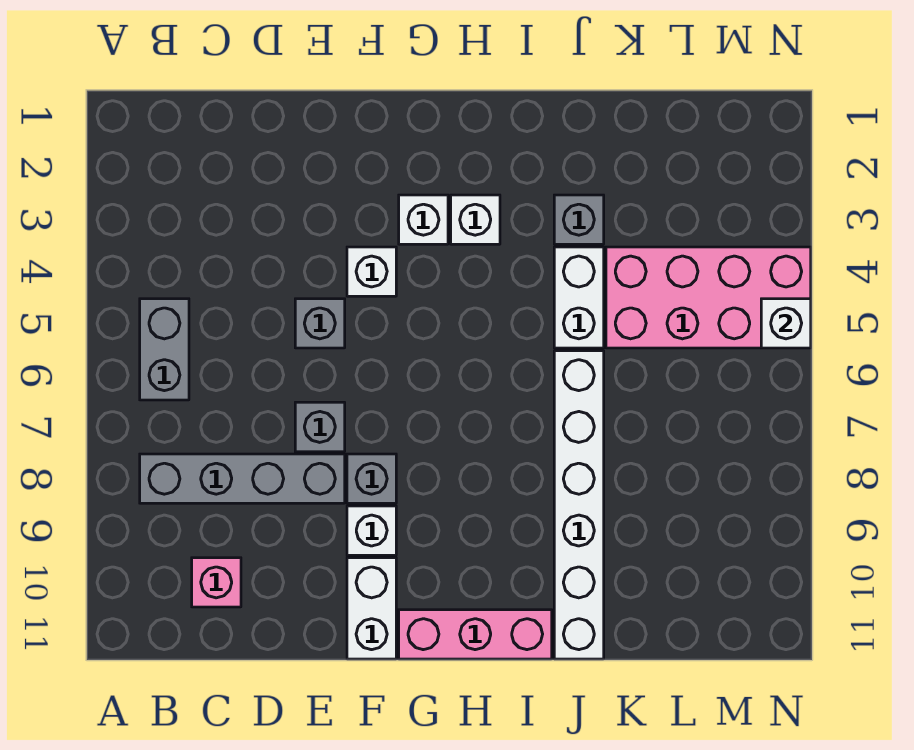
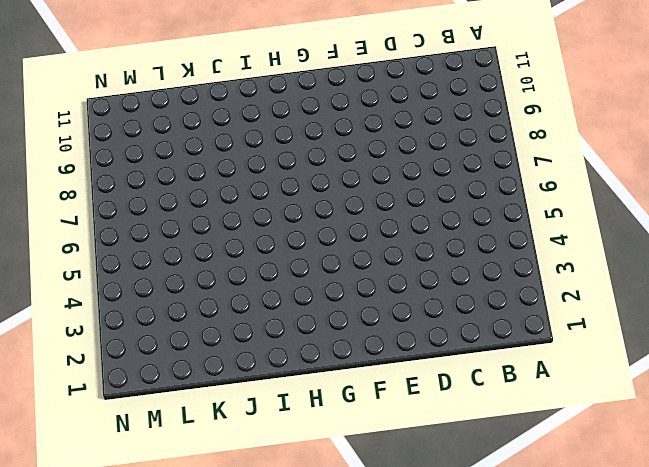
none -> grey brick B5:B6 level 1
none -> grey brick B8:E8 level 1
none -> pink brick C10 level 1

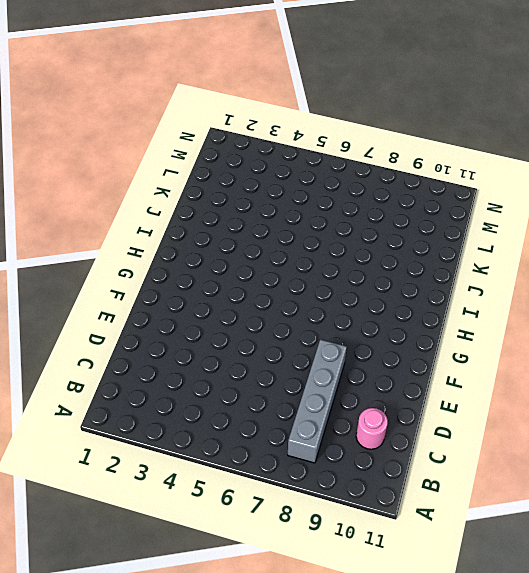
pink round brick C10 level 1 -> pink brick C10 level 1
none -> grey brick B5:B6 level 1
none -> grey brick E5 level 1
none -> grey brick E7 level 1

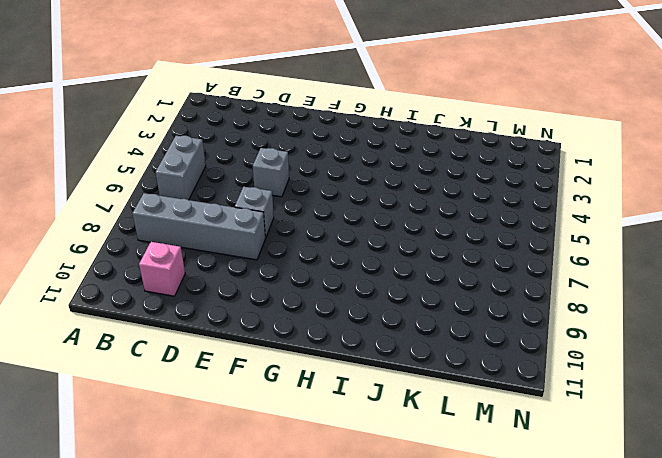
none -> white brick F4 level 1
none -> grey brick F8 level 1
none -> white brick F9 level 1

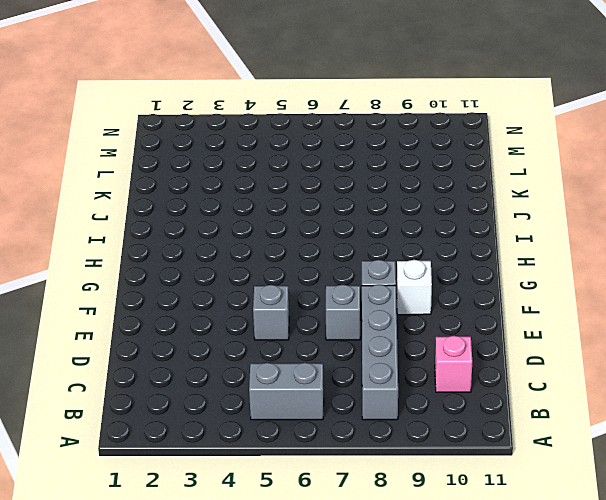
none -> white brick F4 level 1
none -> white brick F10:F11 level 1
none -> white brick G3 level 1

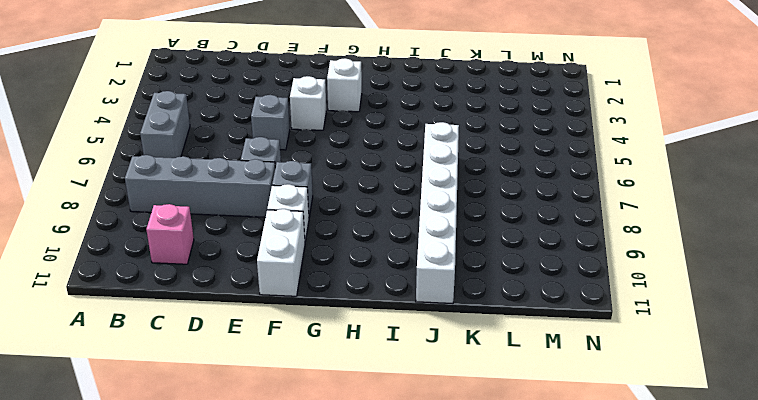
none -> pink brick G11:I11 level 1
none -> white brick H3 level 1
none -> grey brick J3 level 1

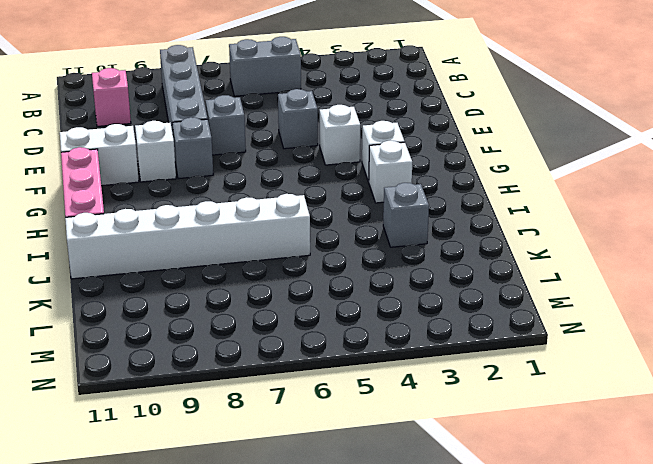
none -> white brick J4:J5 level 1
none -> pink brick K4:N5 level 1
none -> white brick N5 level 2

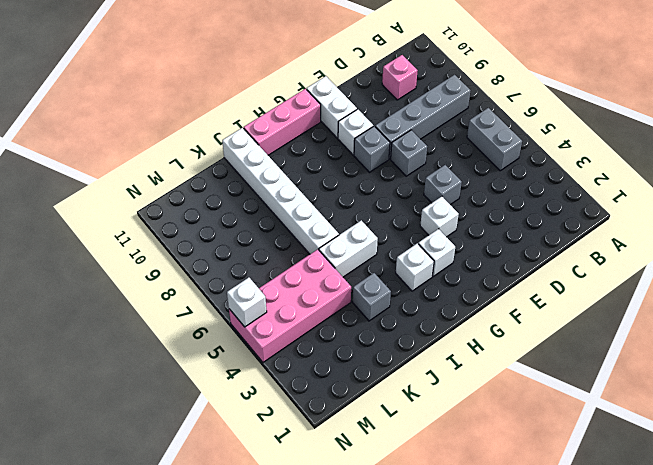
white brick I5:J5 level 1 -> white brick J4:J5 level 1

